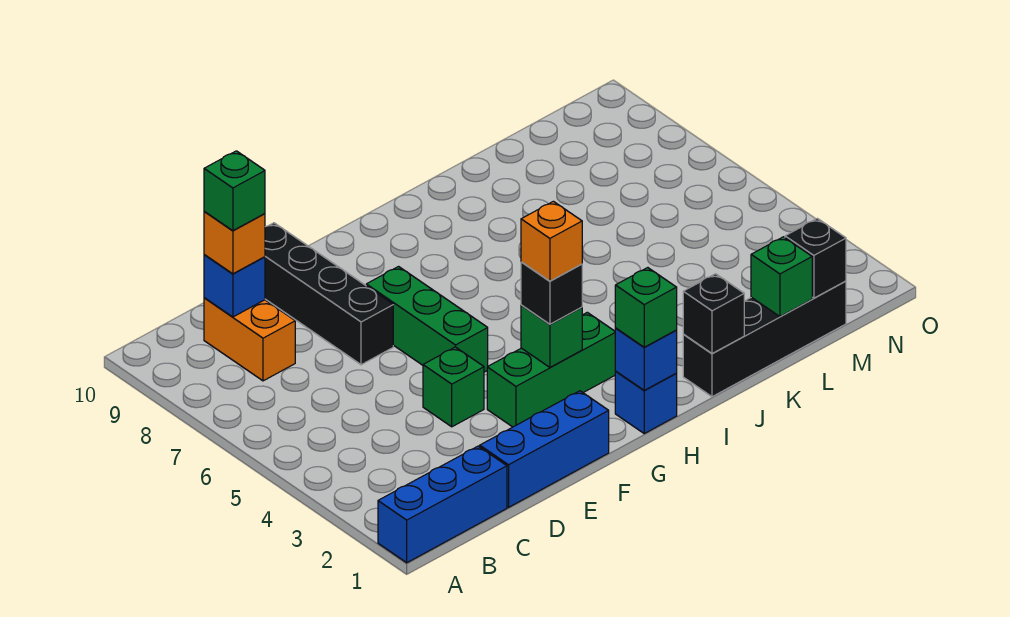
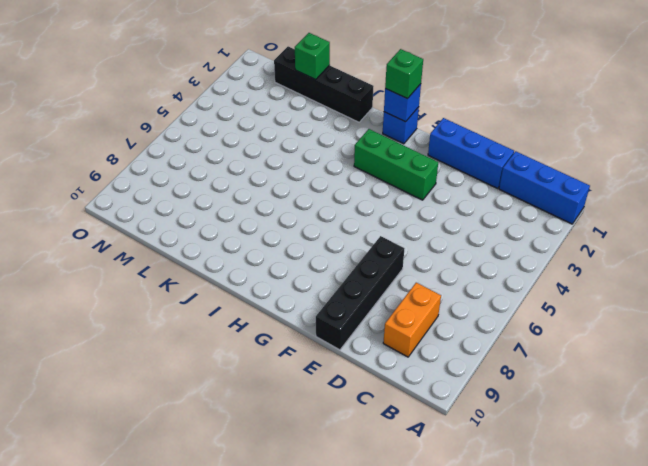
none -> green brick E4 level 1
none -> green brick F5:F7 level 1
none -> blue brick C9 level 2

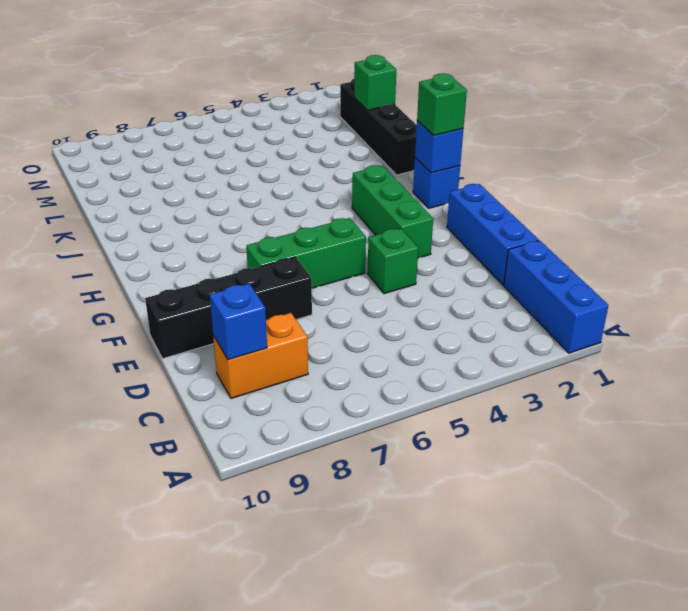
none -> green brick G3 level 2
none -> black brick J1 level 2
none -> black brick M1 level 2

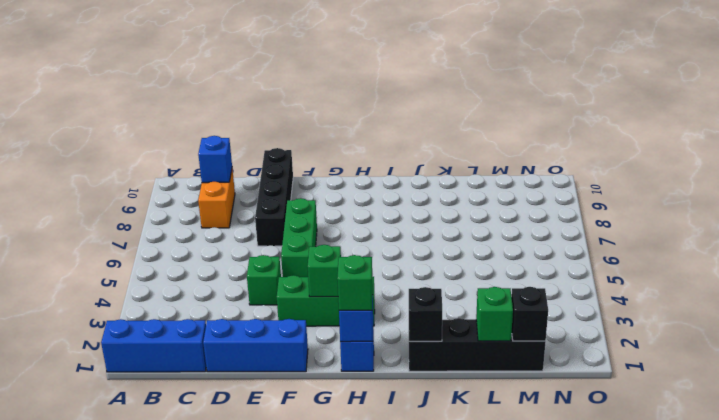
none -> orange brick C9 level 3
none -> black brick G3 level 3
none -> green brick C9 level 4

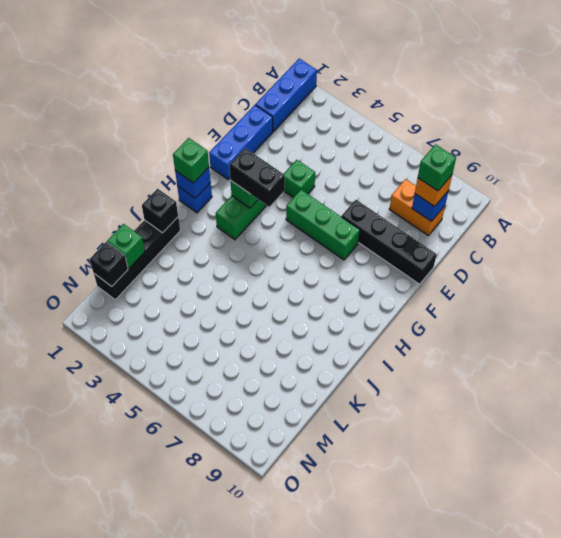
black brick G3:G4 level 3 -> black brick G3 level 3
none -> orange brick G3 level 4

